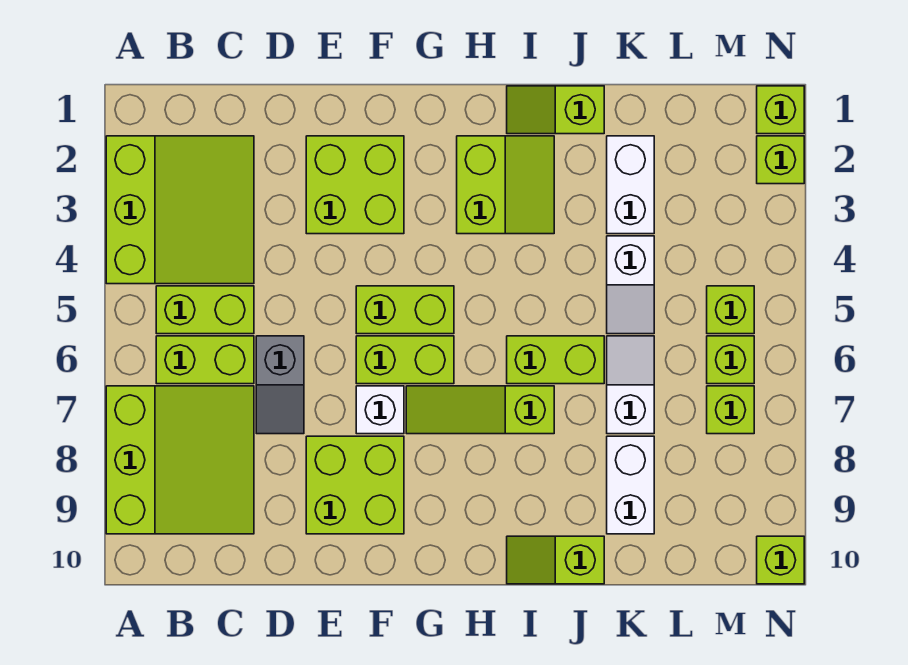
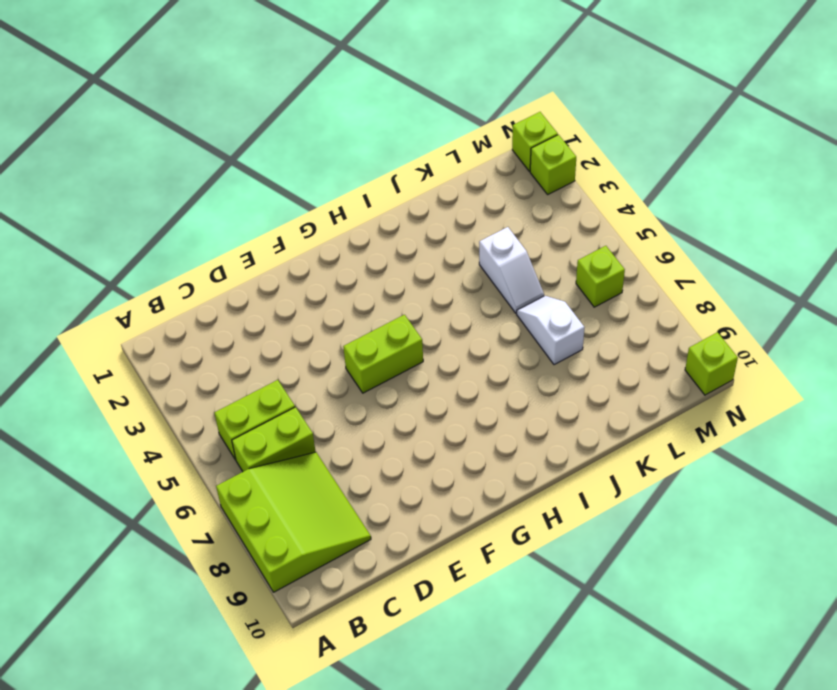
none -> lime slope A2:C4 level 1 top A
none -> grey slope D6:D7 level 1 top 6
none -> lime brick E2:F3 level 1

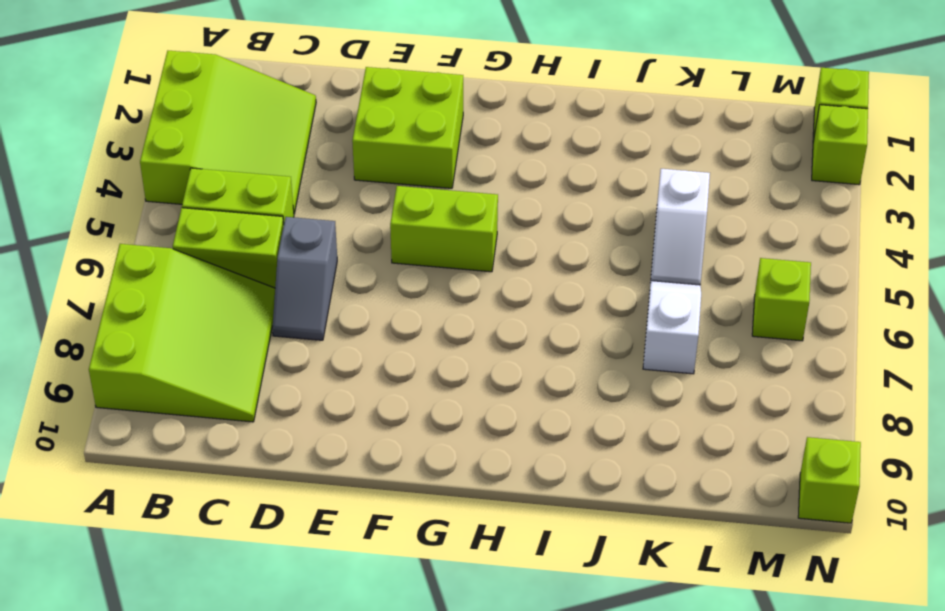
none -> lime brick E8:F9 level 1
none -> lime brick F6:G6 level 1
none -> white brick F7 level 1

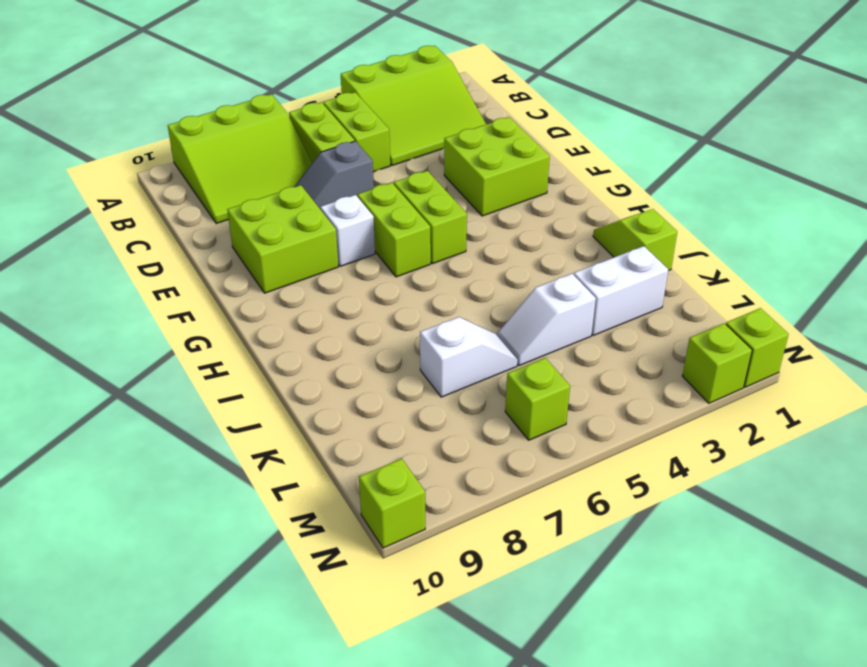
none -> lime slope G7:I7 level 1 top I
none -> lime slope H2:I3 level 1 top H
none -> lime brick I6:J6 level 1

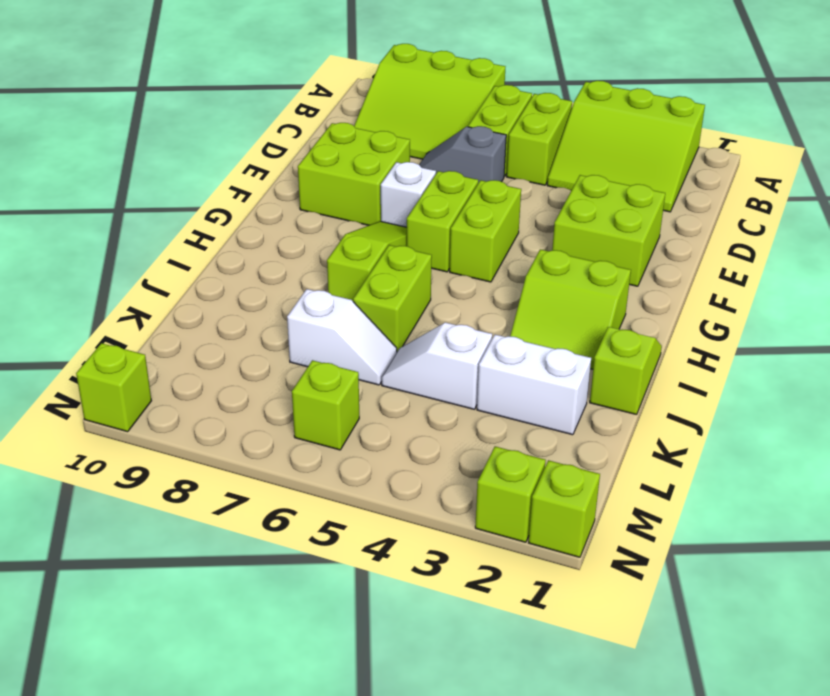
none -> lime slope I10:J10 level 1 top J
none -> white brick K8:K9 level 1
none -> lime brick M5 level 1

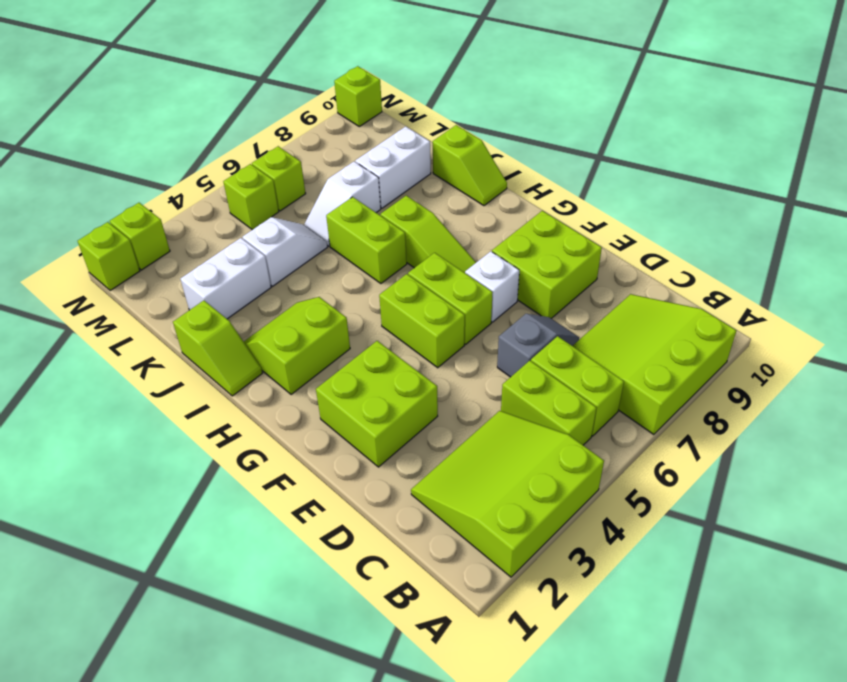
none -> lime brick M7 level 1

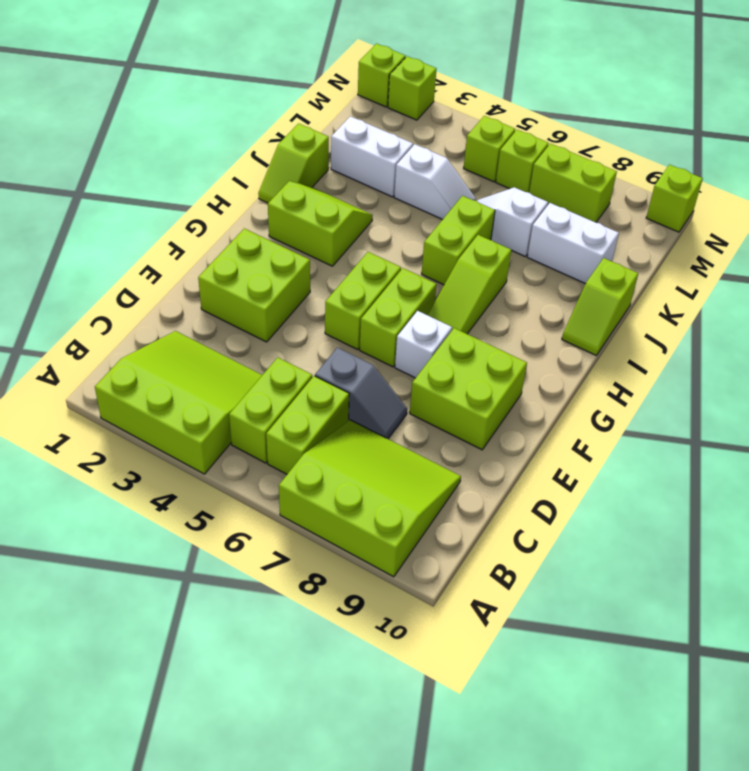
lime brick M7:M8 level 1 -> lime brick M7 level 1

